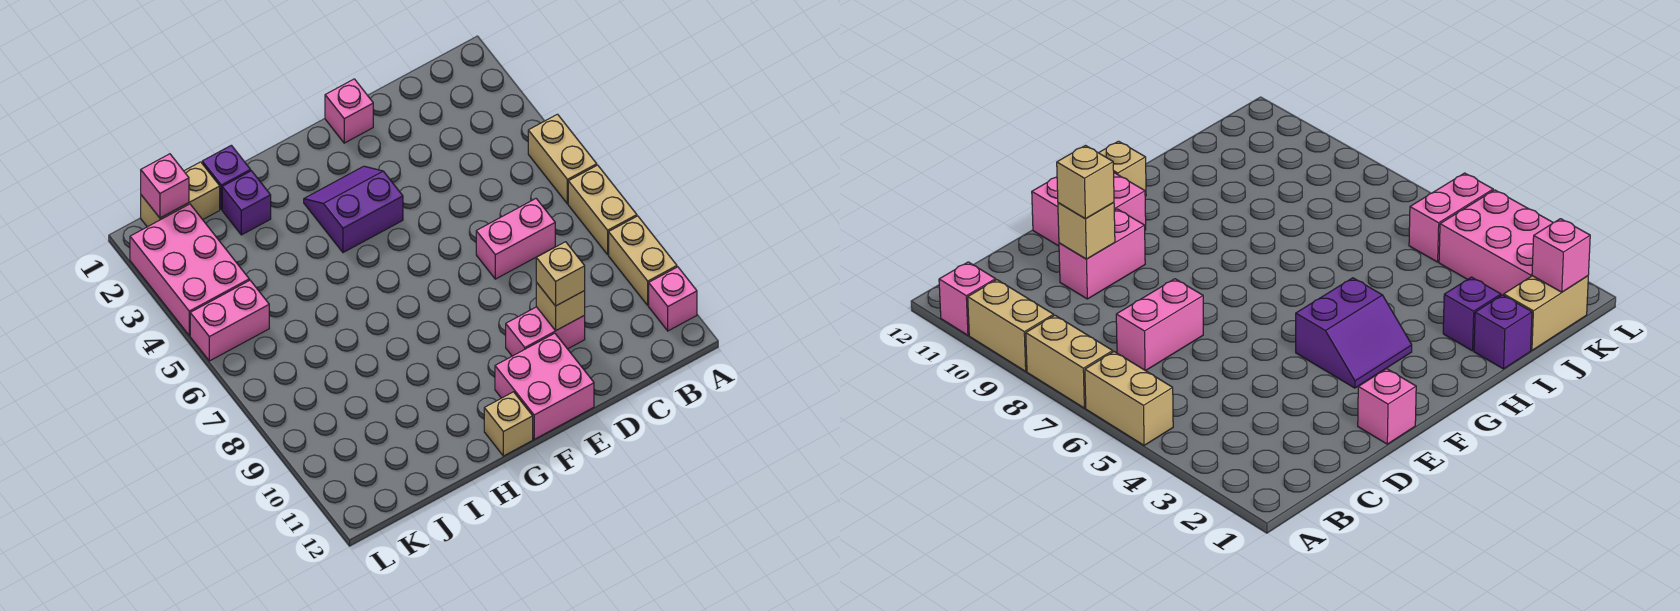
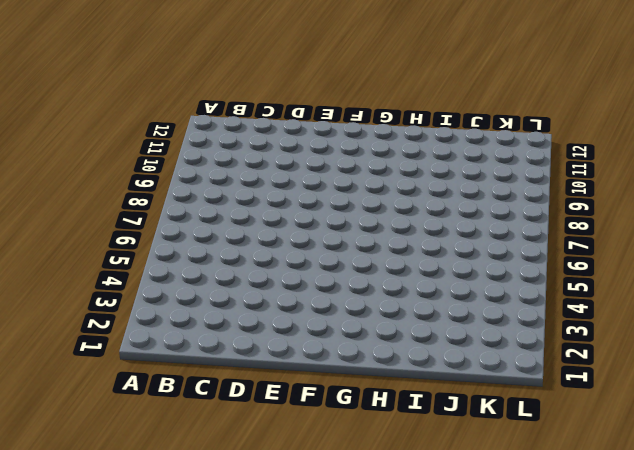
none -> tan brick A5:A6 level 1
none -> tan brick A7:A8 level 1
none -> tan brick A9:A10 level 1

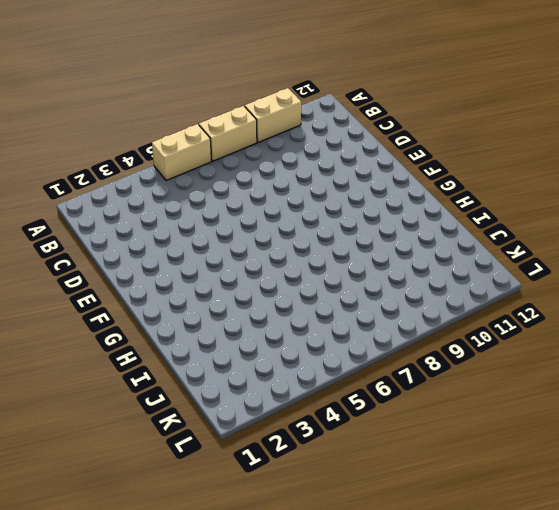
none -> pink brick A11 level 1
none -> pink brick C7:D7 level 1
none -> pink brick D10:E10 level 1

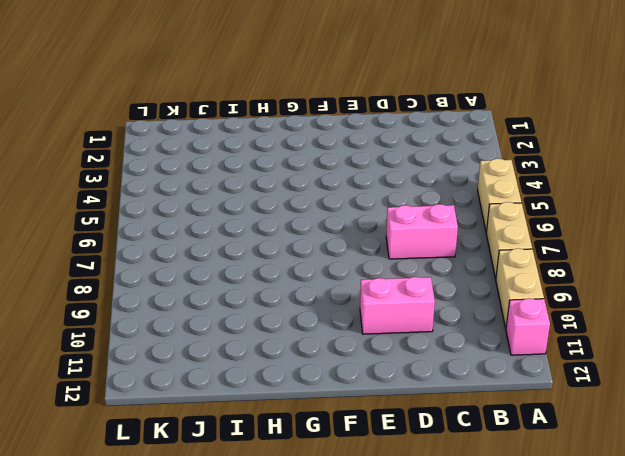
none -> pink brick E1 level 1
none -> pink brick E11:F12 level 1
none -> purple slope F3:G4 level 1 top 4

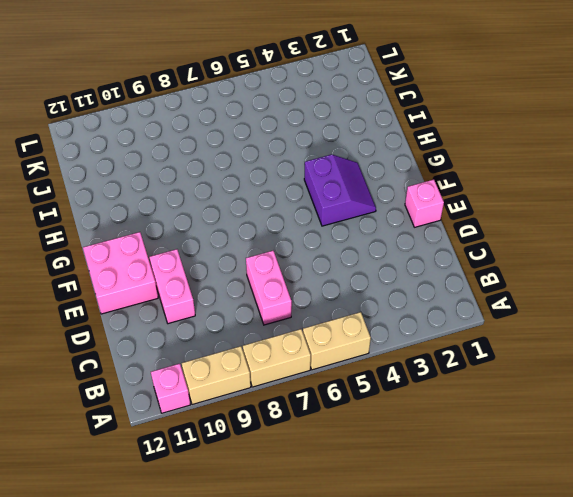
none -> tan brick G12 level 1
none -> purple brick I1 level 1
none -> purple brick I2 level 1

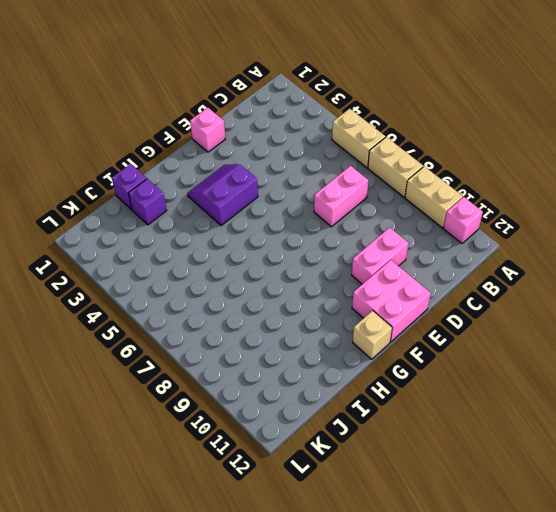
none -> tan brick J1:K1 level 1
none -> pink brick K2:L4 level 1
none -> pink brick K5:L5 level 1

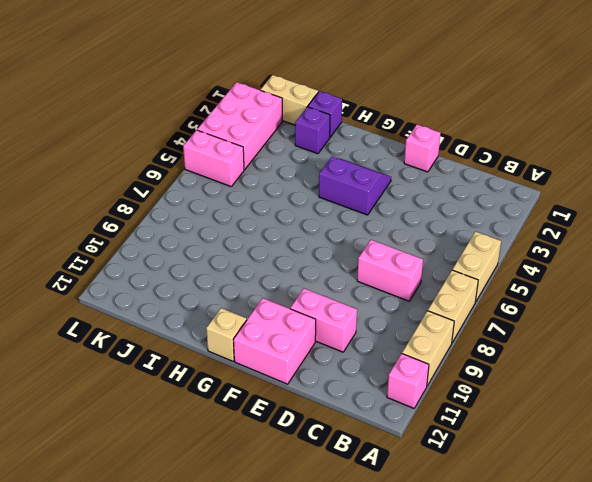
none -> tan brick D10 level 2
none -> pink brick K1 level 2
none -> tan brick D10 level 3

